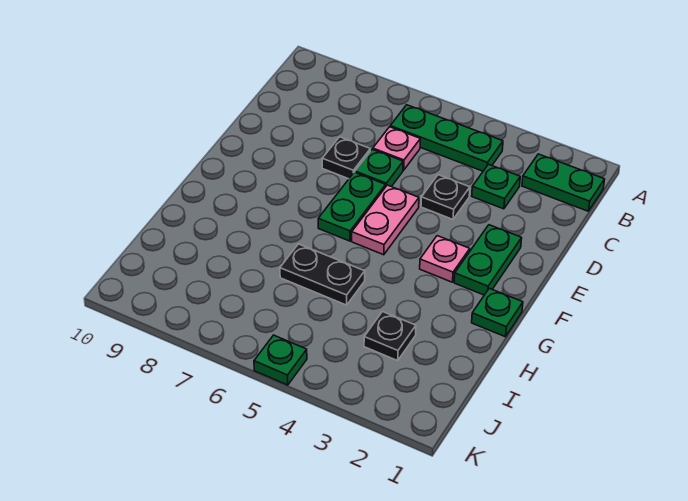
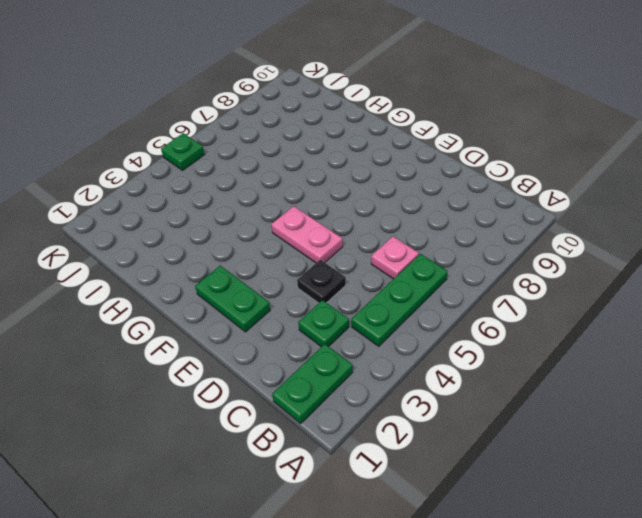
none -> green plate D6 level 1
none -> black plate D7 level 1
none -> green plate E6:F6 level 1

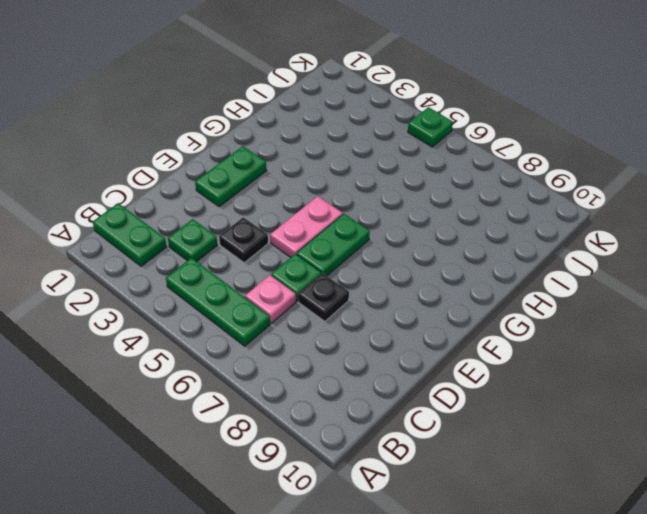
none -> pink plate F3 level 1
none -> green plate G1 level 1
none -> black plate H5:H6 level 1

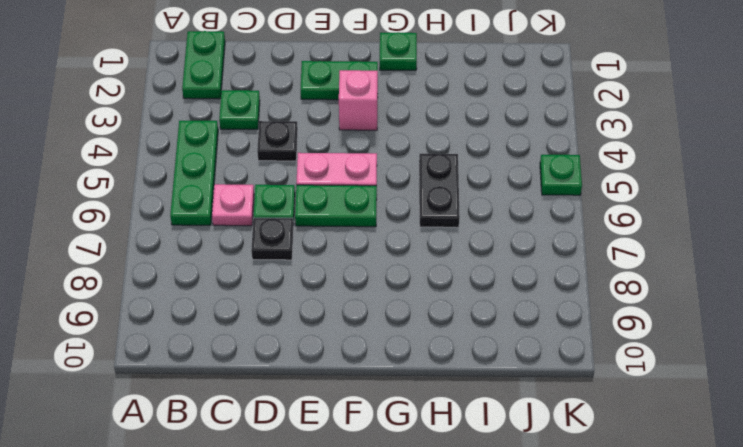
pink brick F3 level 1 -> pink plate F3 level 1
none -> black plate I3 level 1

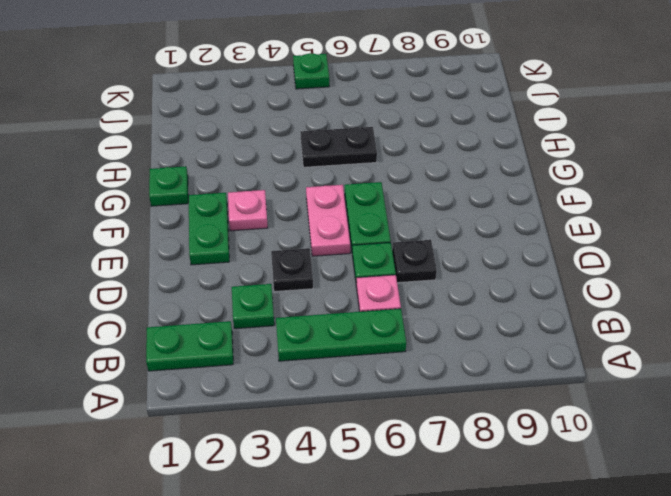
none -> black plate I3 level 1

